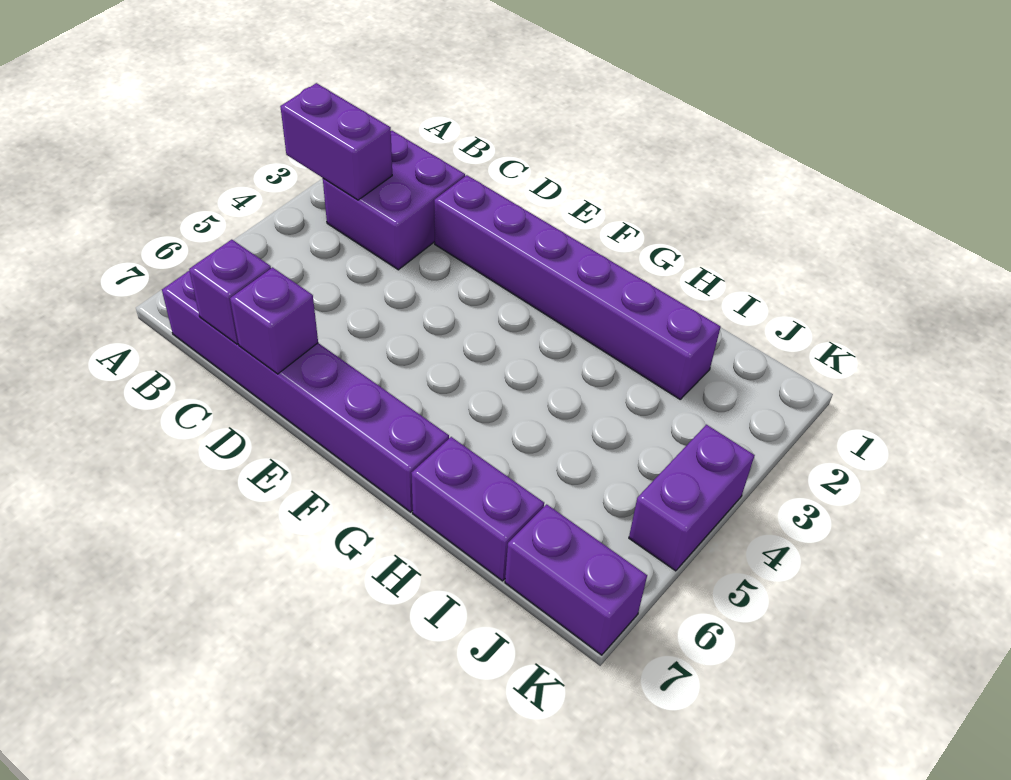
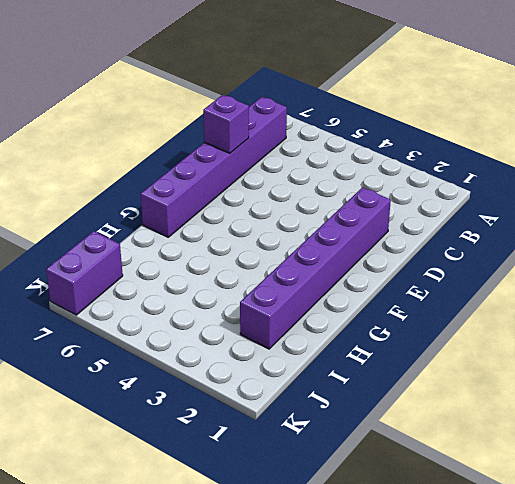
none -> purple brick B2:C3 level 1
none -> purple brick H7:I7 level 1

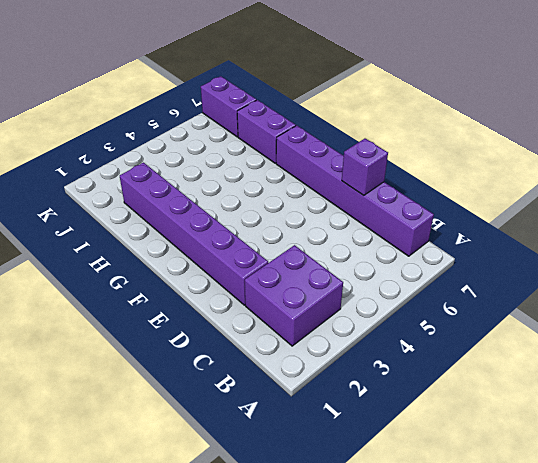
none -> purple brick K4:K5 level 1
none -> purple brick A3:B3 level 2

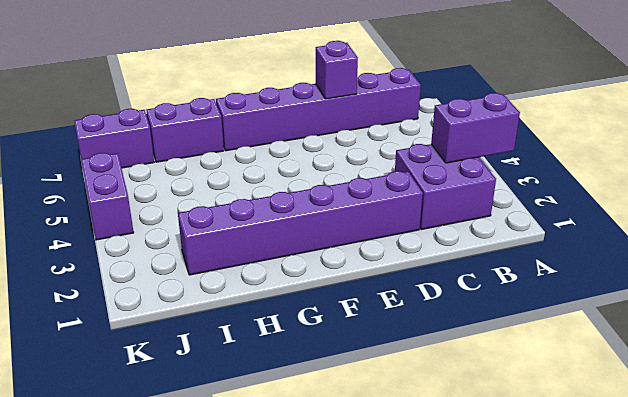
none -> purple brick C7 level 2

